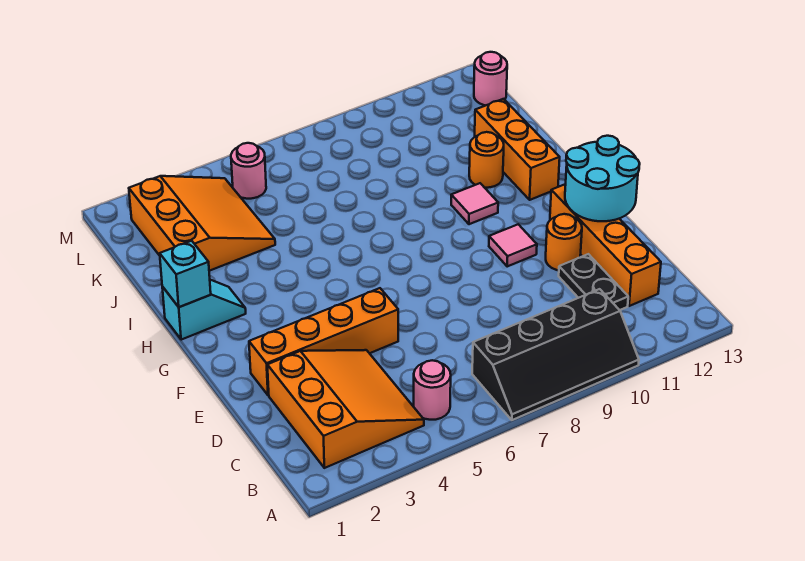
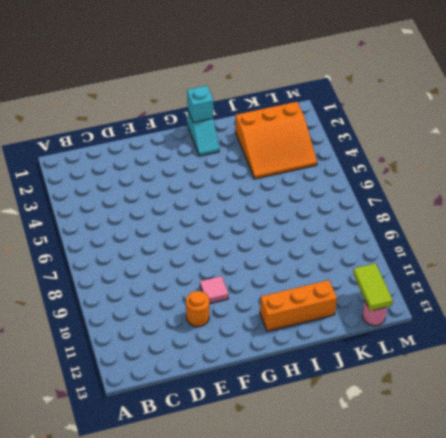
lime tile L12:L13 level 2 -> none
none -> black slope A7:B10 level 1 top B
none -> orange slope B2:D4 level 1 top 2
none -> pink round brick B5 level 1

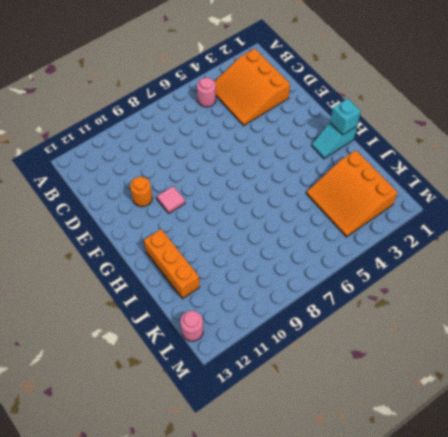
none -> black slope A7:B10 level 1 top B
none -> black plate C11:D11 level 1
none -> orange brick C12:F12 level 1

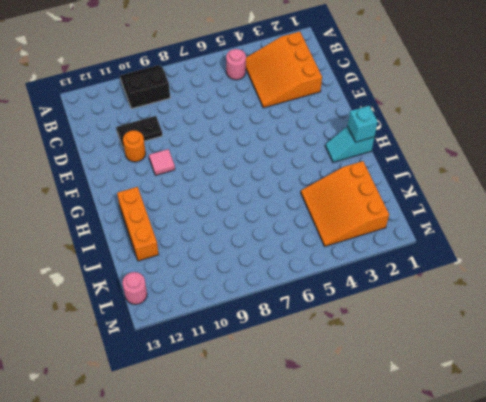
black slope A9:B10 level 1 top B -> black slope A7:B10 level 1 top B
black plate D10:D11 level 1 -> black plate C11:D11 level 1
none -> orange brick C12:F12 level 1
none -> orange brick E2:E5 level 1
none -> pink tile H10 level 1

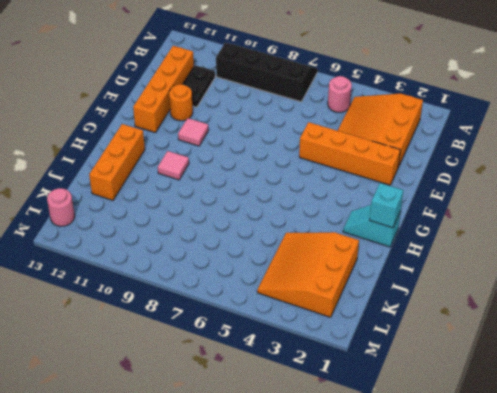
none -> orange round brick I11 level 1
none -> pink round brick L5 level 1
none -> cyan round brick E12:F13 level 2

